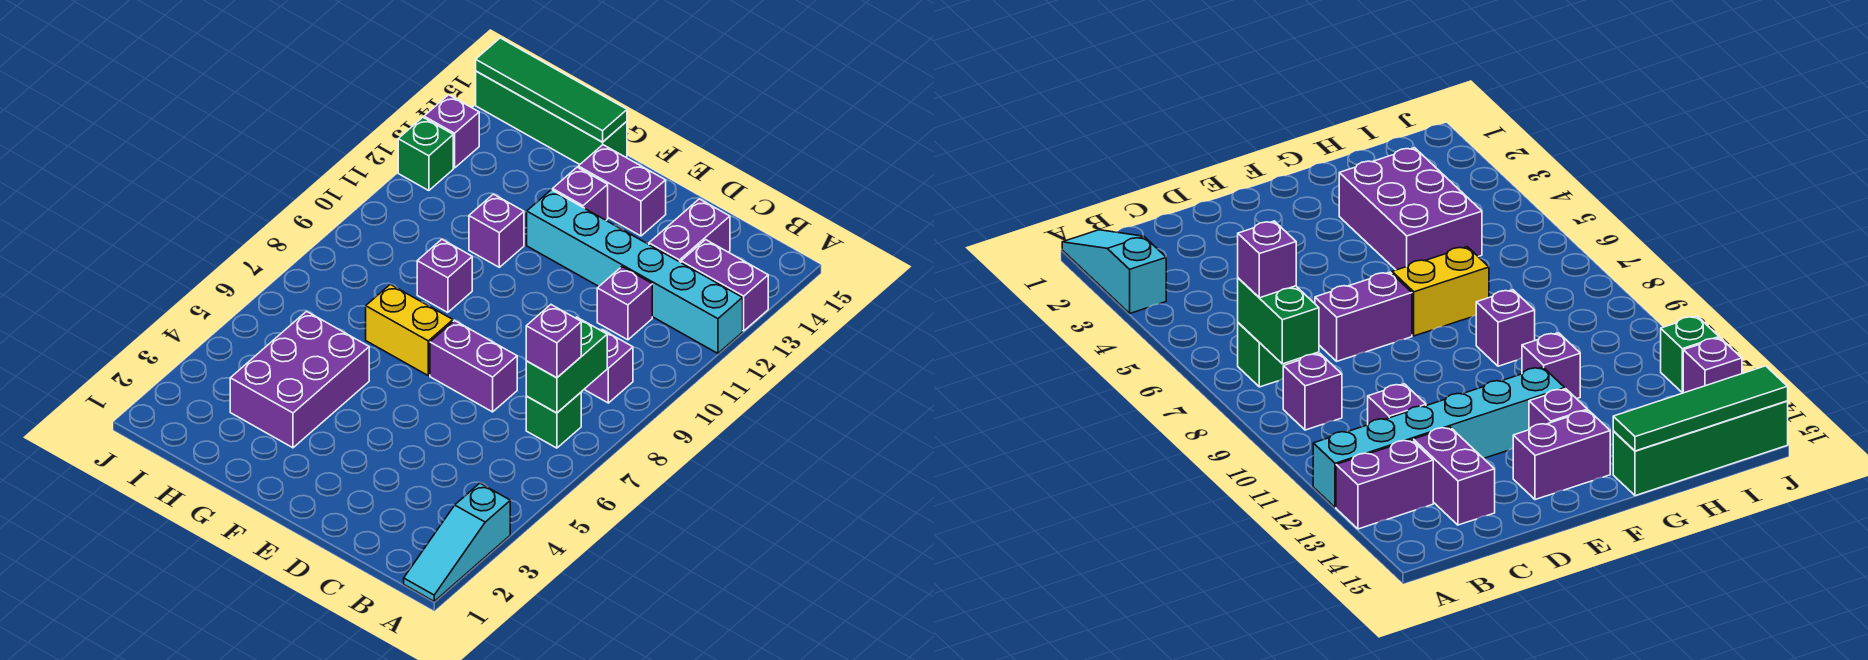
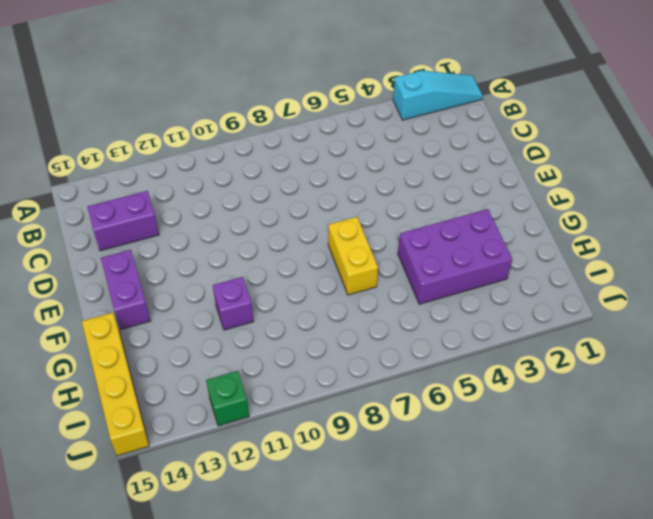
yellow brick G15:J15 level 1 -> green brick G15:J15 level 1
none -> cyan brick A12:F12 level 1
none -> purple brick A13:B13 level 1
none -> green brick B7 level 1

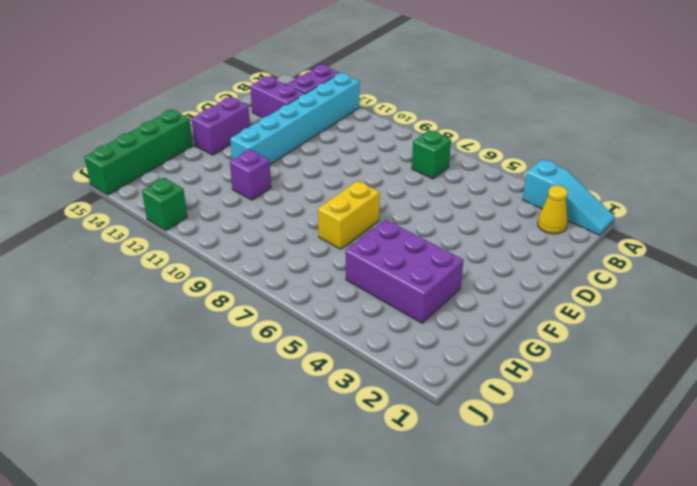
yellow cone B2 level 1 -> none
none -> purple brick B9 level 1
none -> purple brick C11 level 1
none -> purple brick D7:E7 level 1

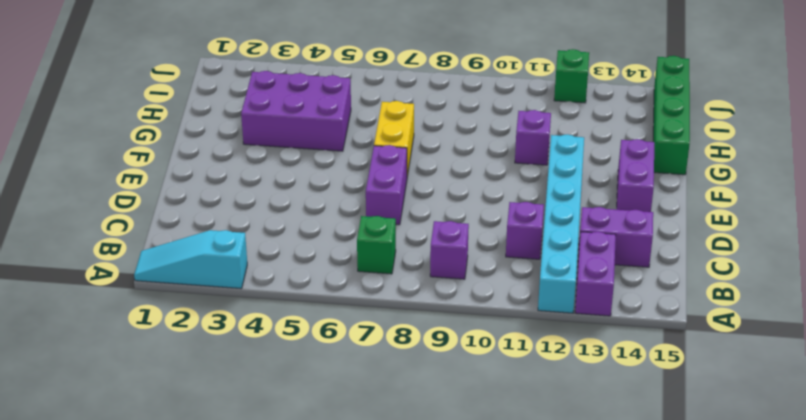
none -> purple brick F13 level 1
none -> purple brick G9 level 1
none -> purple brick J13 level 1

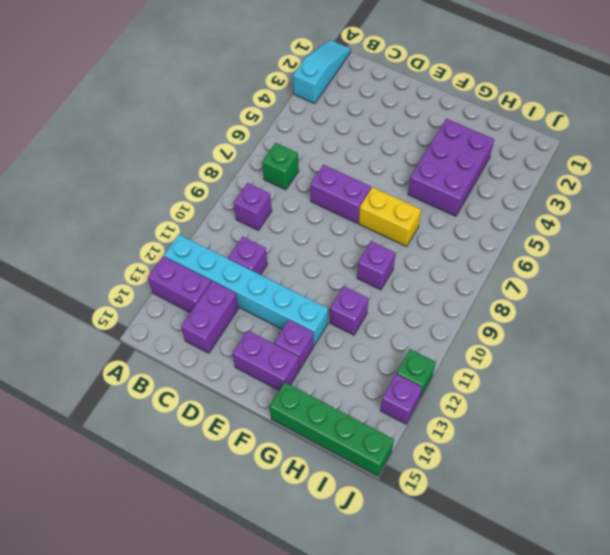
none -> green brick B7:B8 level 2
none -> green tile G15:J15 level 2
none -> purple brick B7 level 3

